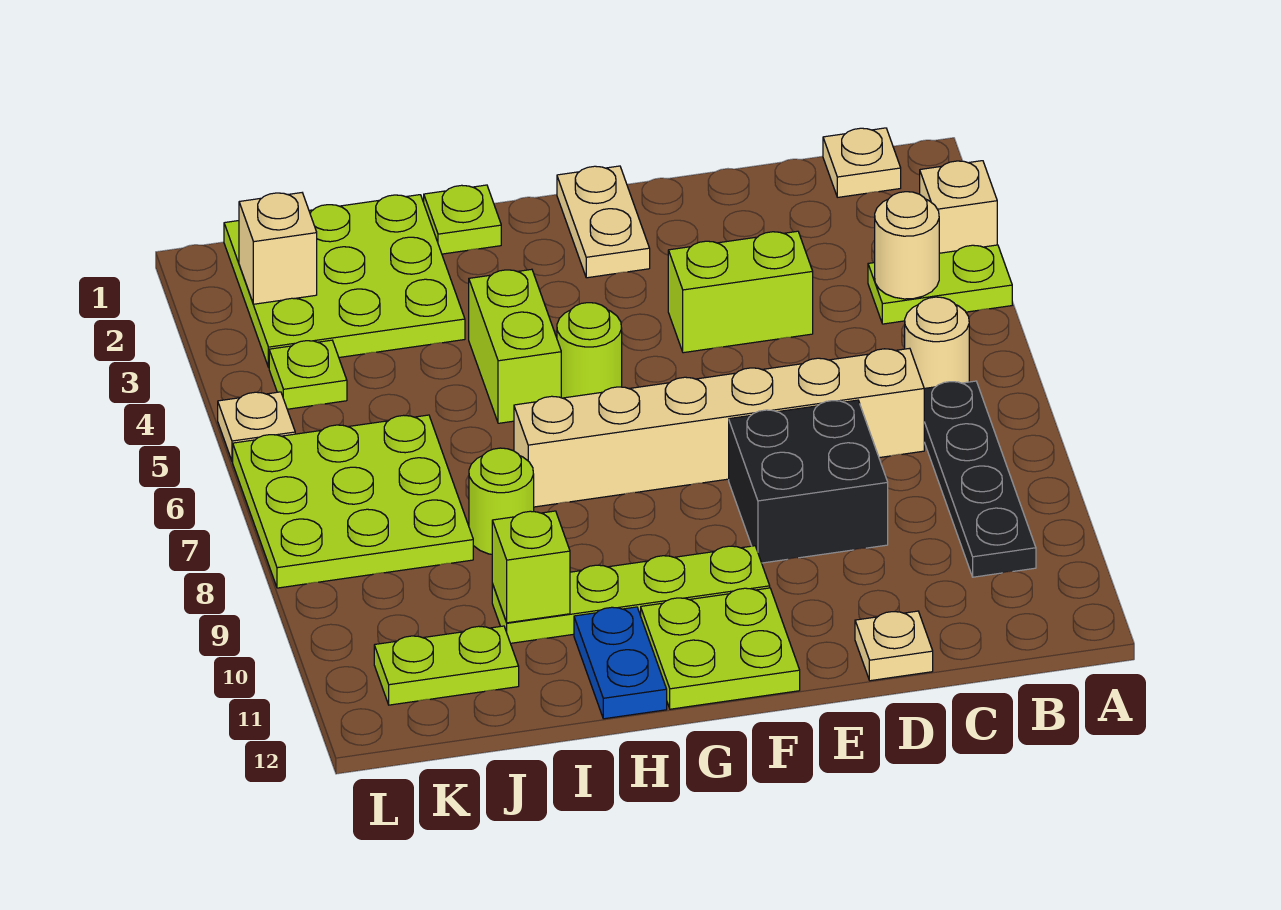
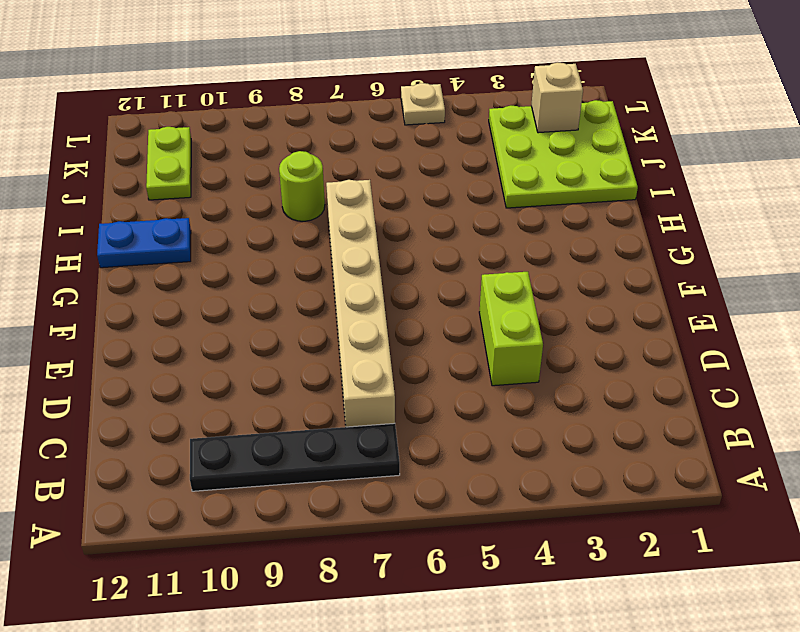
none -> tan brick A3 level 1
none -> lime plate A4:B4 level 1
none -> tan plate B1 level 1

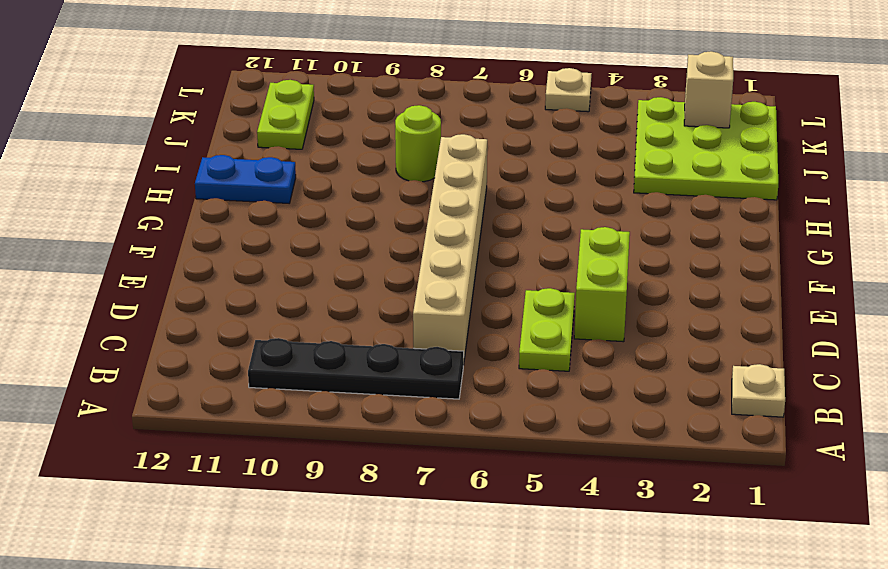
lime plate C5:D5 level 1 -> lime plate A4:B4 level 1
none -> tan brick A3 level 1
none -> tan round brick B6 level 1
none -> black brick D8:E9 level 1

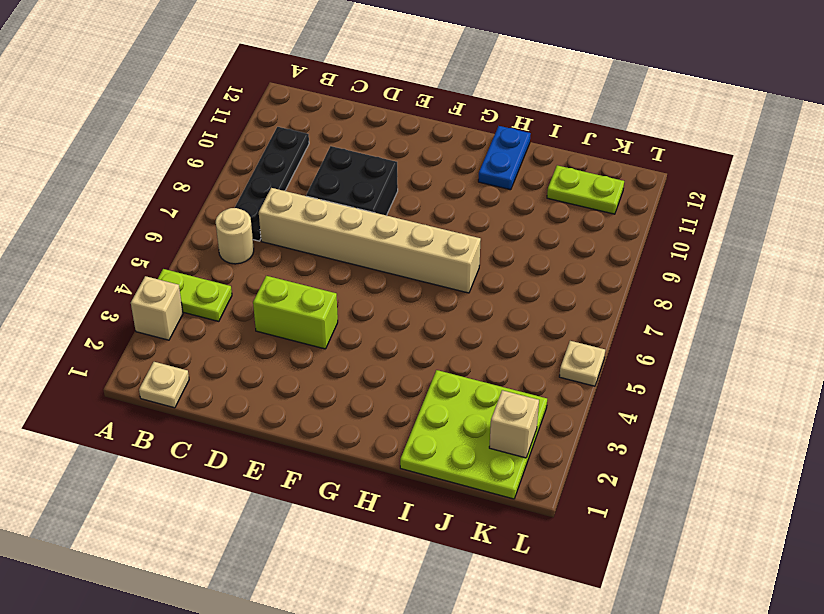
none -> tan plate D12 level 1
none -> tan plate F1:F2 level 1
none -> lime plate F10:I10 level 1

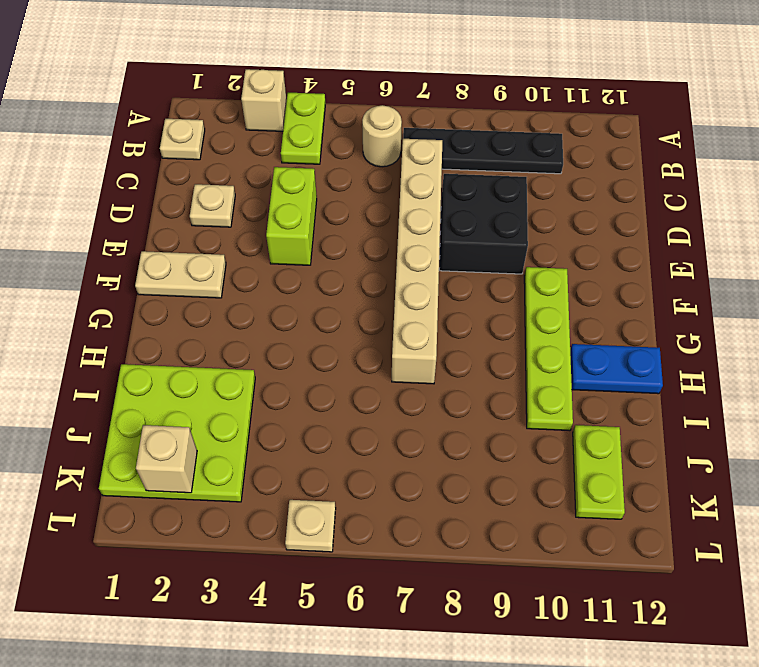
tan plate D2 level 1 -> tan plate D12 level 1
none -> lime plate F11:G12 level 1
none -> lime round brick G5 level 1
none -> lime plate H1 level 1

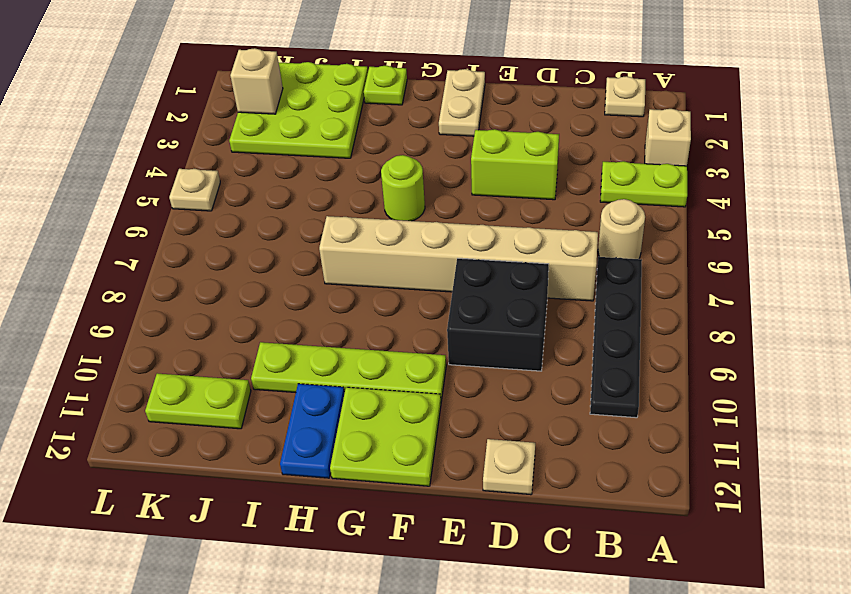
none -> lime brick H4:H5 level 1
none -> lime round brick I8 level 1
none -> lime plate J6:L8 level 1

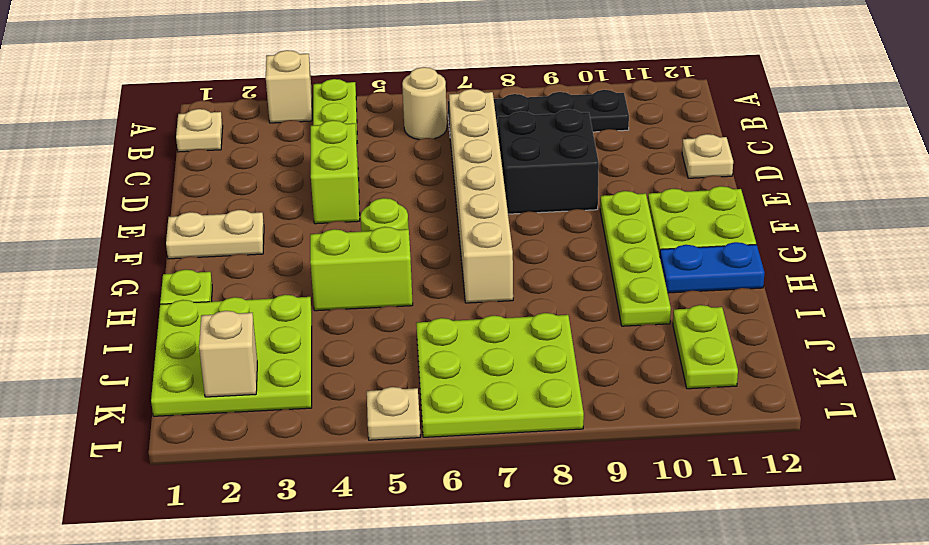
none -> lime round brick I8 level 1
none -> lime plate K4 level 1
none -> tan round brick B4 level 2

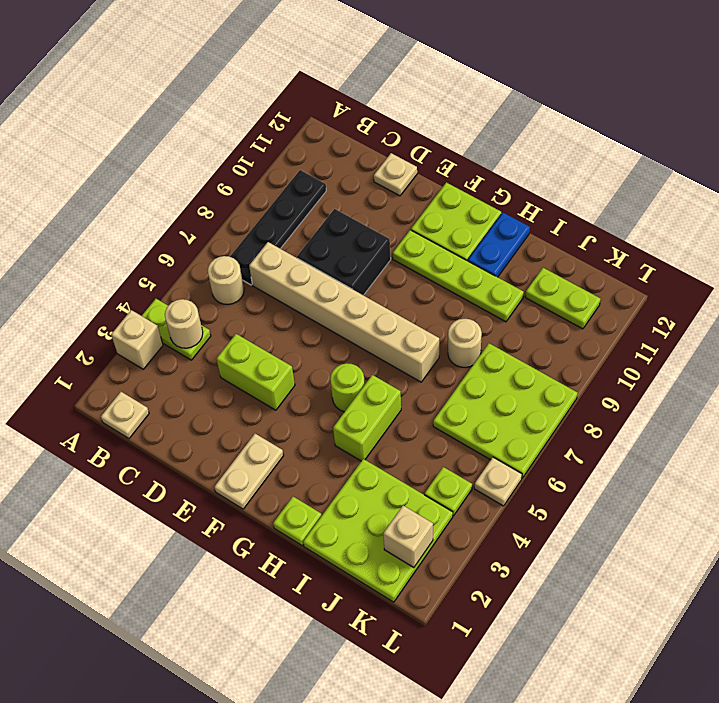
tan round brick I8 level 1 -> lime round brick I8 level 1
none -> lime brick I10 level 2

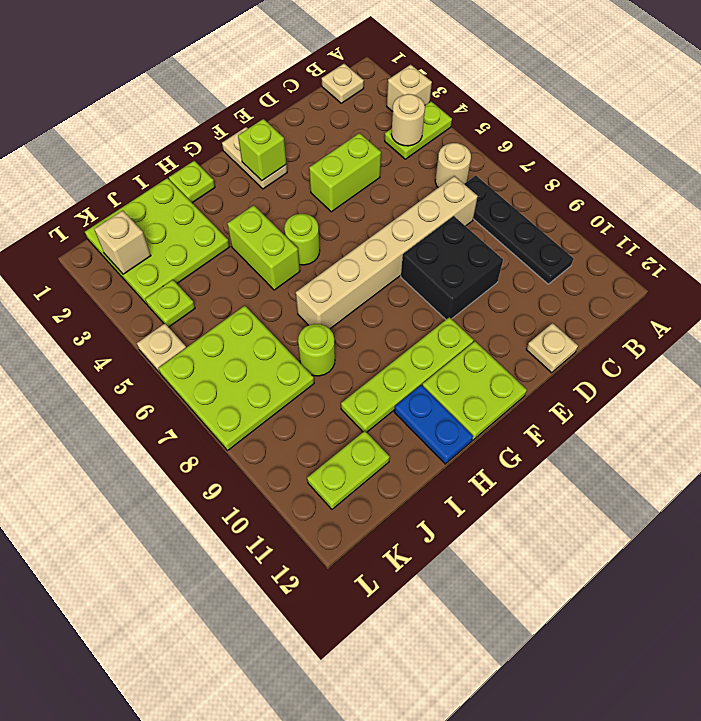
lime brick F2 level 2 -> lime brick I10 level 2

